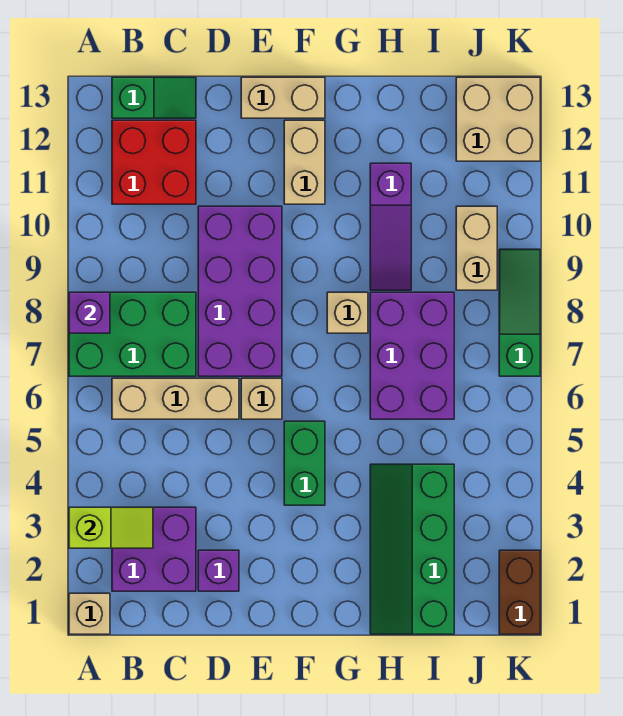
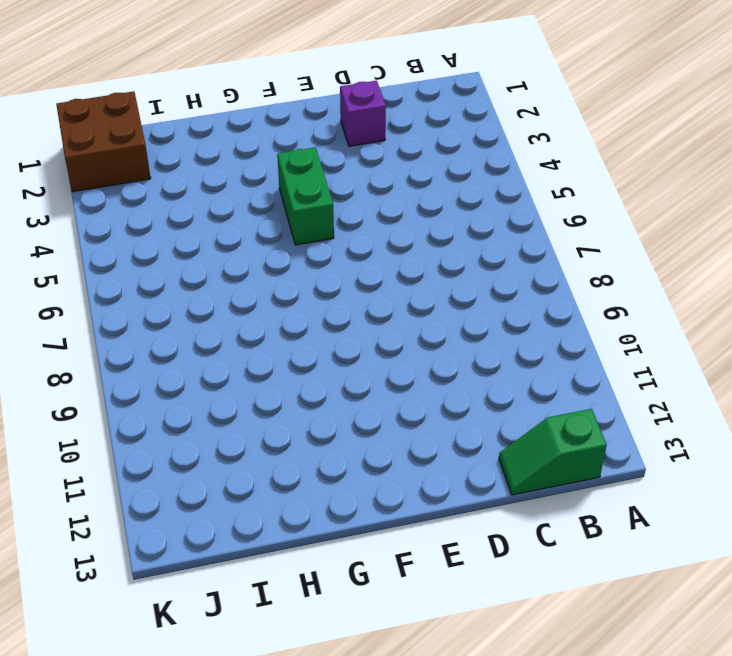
brown brick J1:K2 level 1 -> brown brick K1:K2 level 1
none -> tan brick A1 level 1
none -> green brick A7:C8 level 1
none -> purple brick B2:C3 level 1

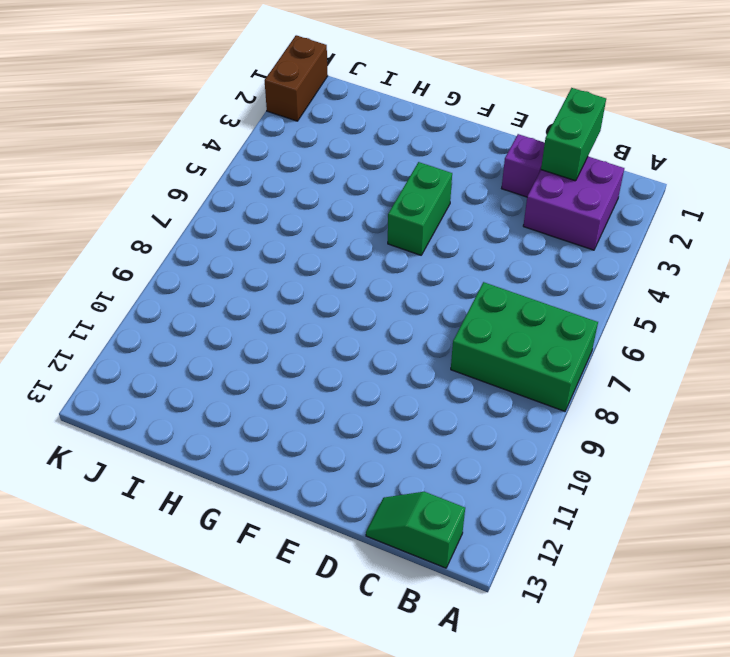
green brick C1:C2 level 2 -> none
none -> tan brick A1 level 1
none -> tan brick B6:D6 level 1
none -> red brick B11:C12 level 1

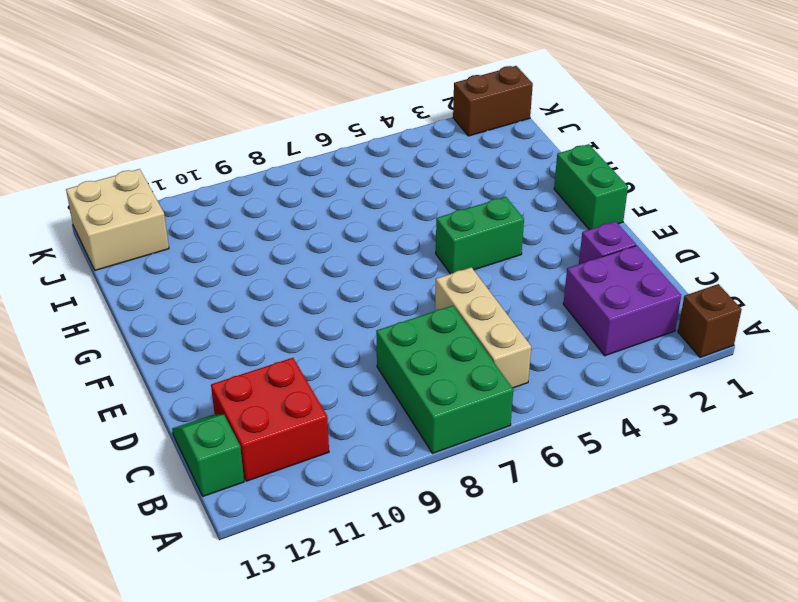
brown brick A1 level 1 -> tan brick A1 level 1
green brick F1:G1 level 1 -> none
none -> purple brick D7:E10 level 1
none -> tan brick E6 level 1
none -> tan brick E13:F13 level 1

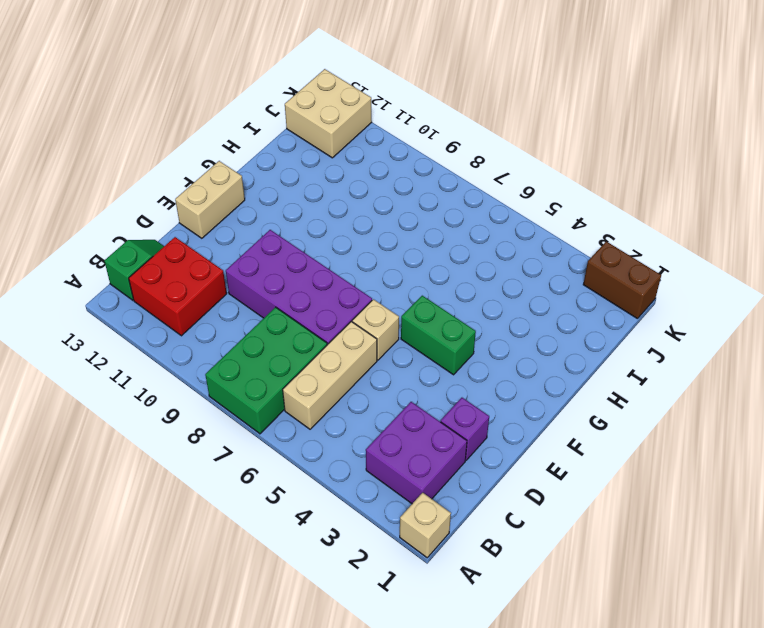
none -> tan brick F11:F12 level 1
none -> tan brick G8 level 1
none -> green slope H1:I4 level 1 top I

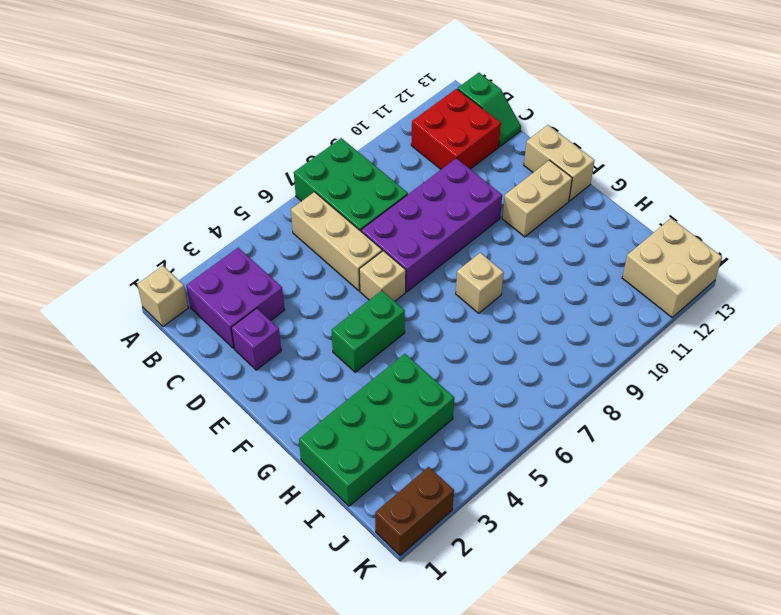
green brick H1:I4 level 1 -> green slope H1:I4 level 1 top I
none -> purple brick H6:I8 level 1
none -> purple slope H9:H11 level 1 top 11
none -> tan brick J9:J10 level 1

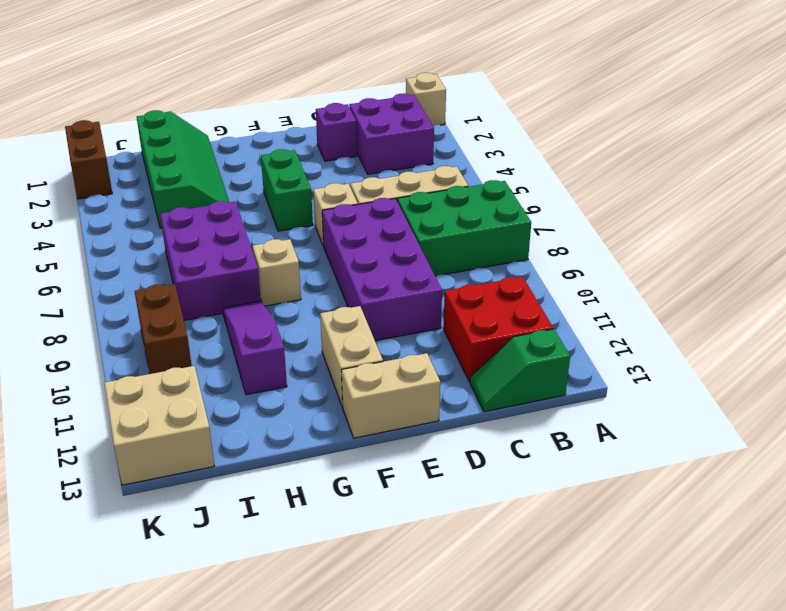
brown brick J9:J10 level 1 -> tan brick J9:J10 level 1
none -> green slope K7:K9 level 1 top 7
none -> lime slope A3:B3 level 2 top A
none -> purple brick A8 level 2

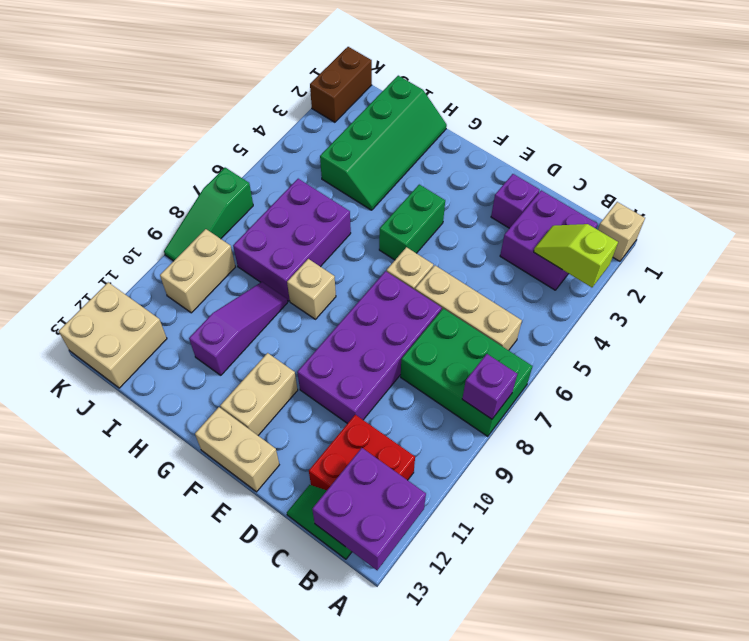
purple brick A12:B13 level 2 -> none

